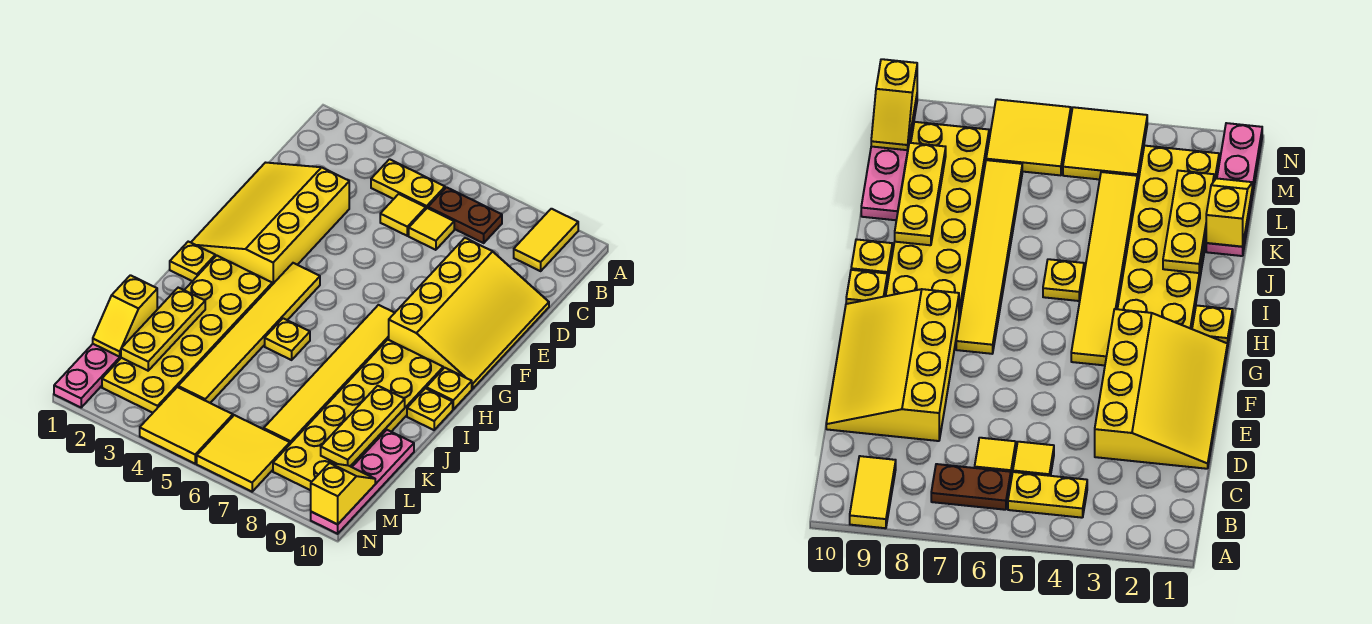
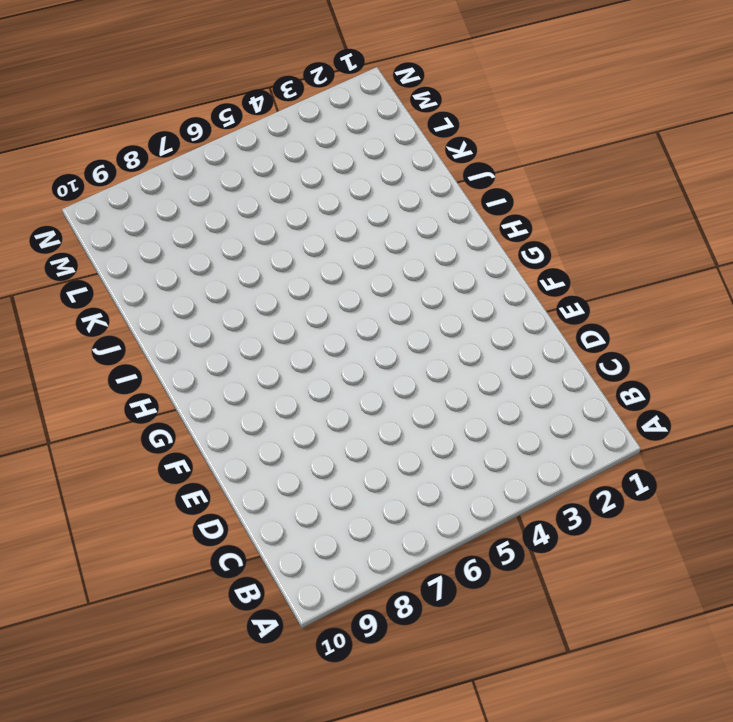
none -> yellow tile A9:B9 level 1
none -> yellow plate B4:B5 level 1
none -> brown plate B6:B7 level 1

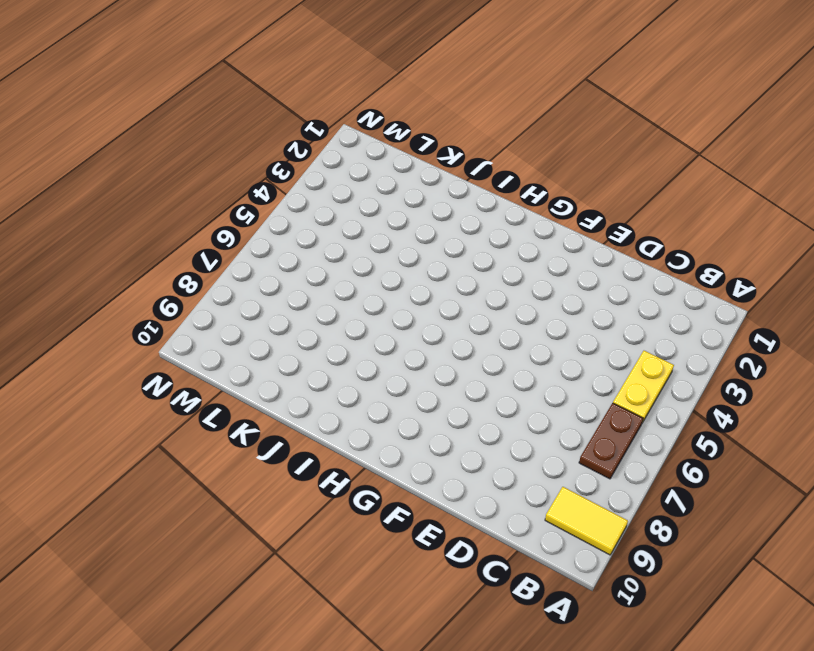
none -> yellow tile C5 level 1
none -> yellow tile C6 level 1
none -> yellow slope D1:G3 level 1 top 3

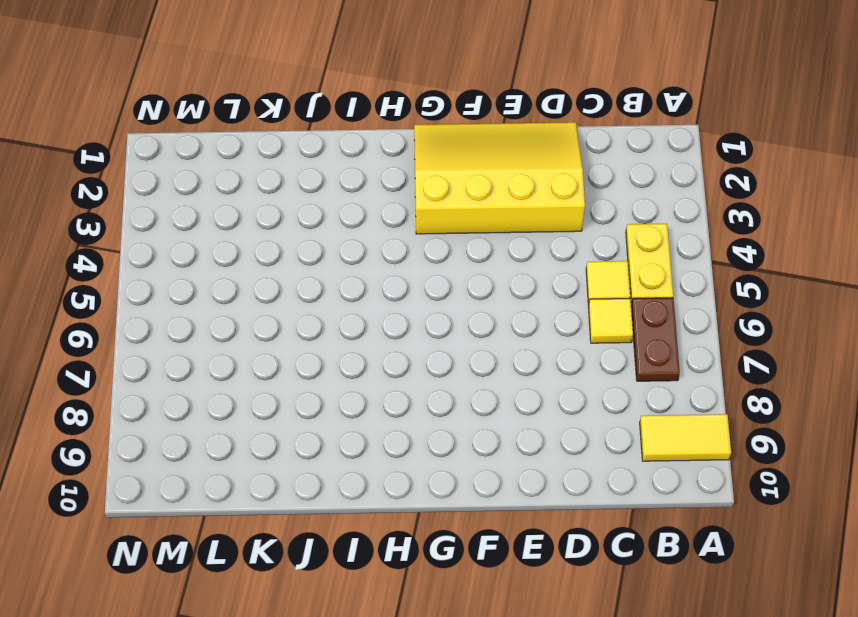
none -> yellow slope D8:G10 level 1 top 8
none -> yellow tile G4:L4 level 1
none -> yellow tile G7:L7 level 1

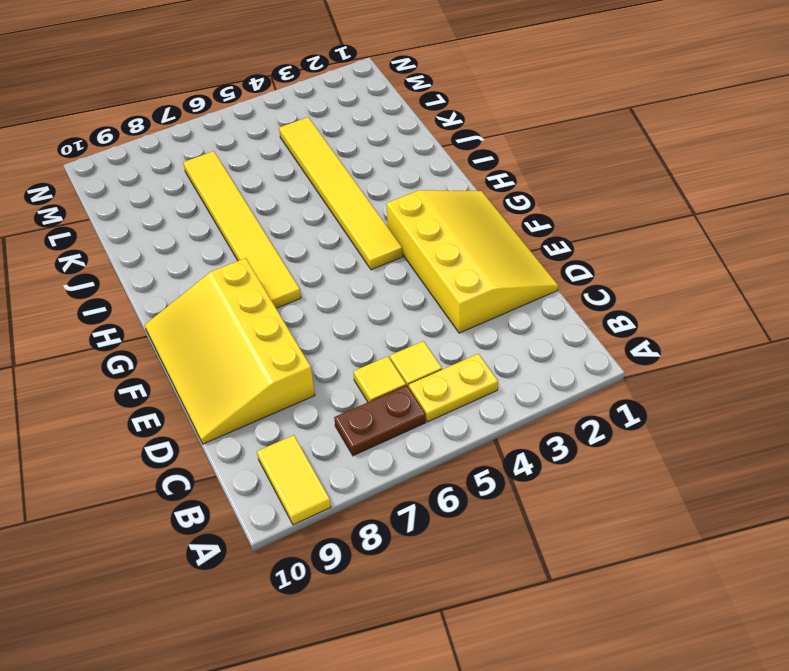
none -> yellow plate H1 level 1
none -> yellow plate H2:M3 level 1
none -> yellow plate H8:M9 level 1

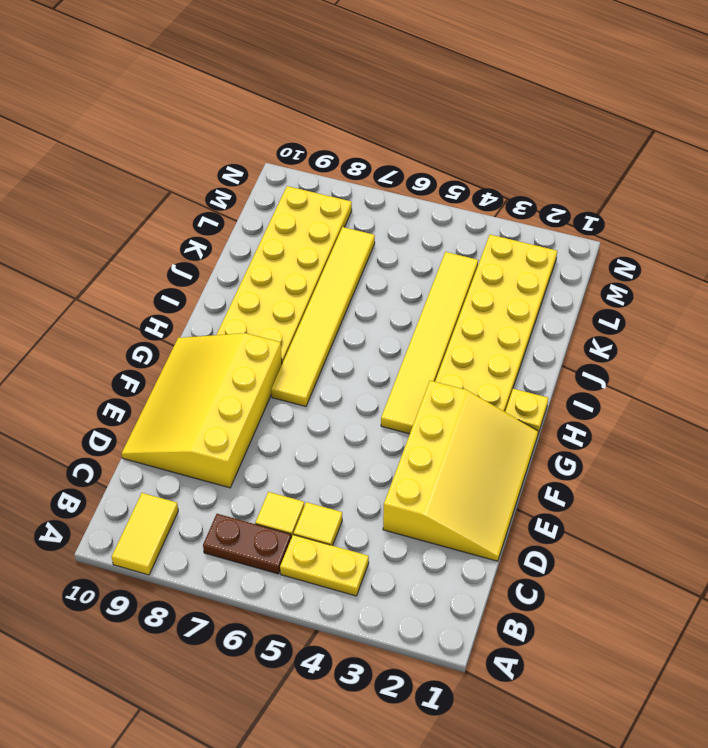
none -> yellow plate H10 level 1
none -> yellow plate I5 level 1
none -> yellow plate I10 level 1

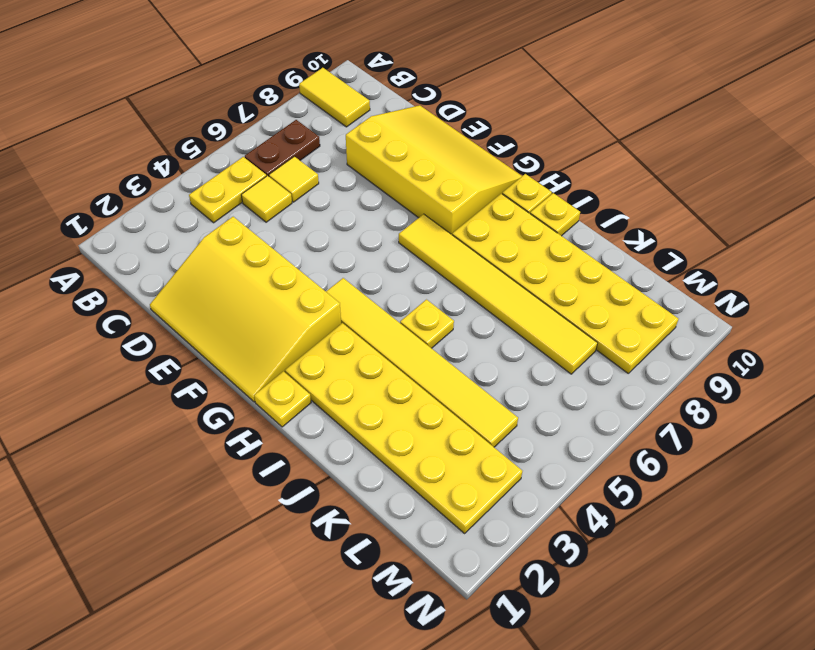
none -> pink plate K1:N1 level 1
none -> pink plate K10:N10 level 1
none -> yellow tile M4:N5 level 1

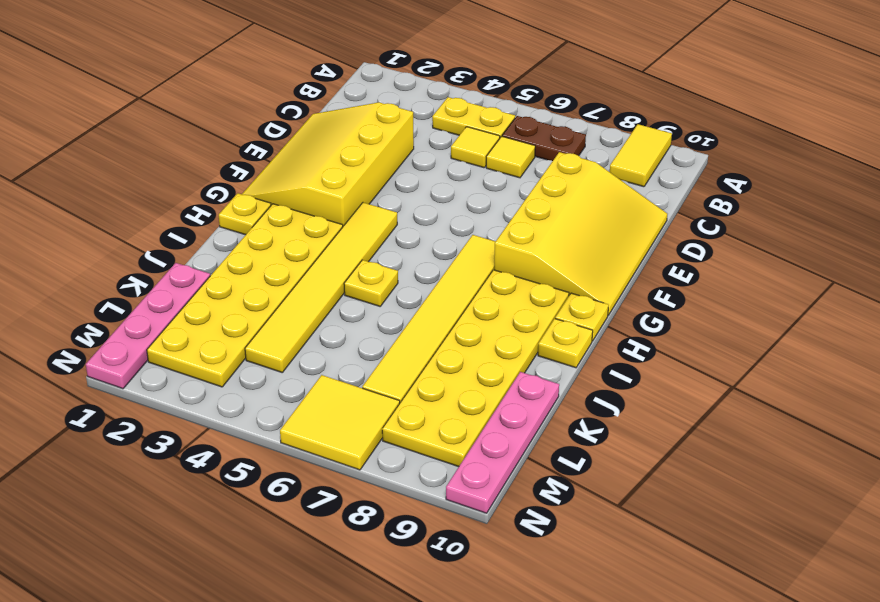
none -> yellow tile M4:N5 level 1
none -> yellow plate J2:L2 level 2
none -> yellow plate J9:L9 level 2

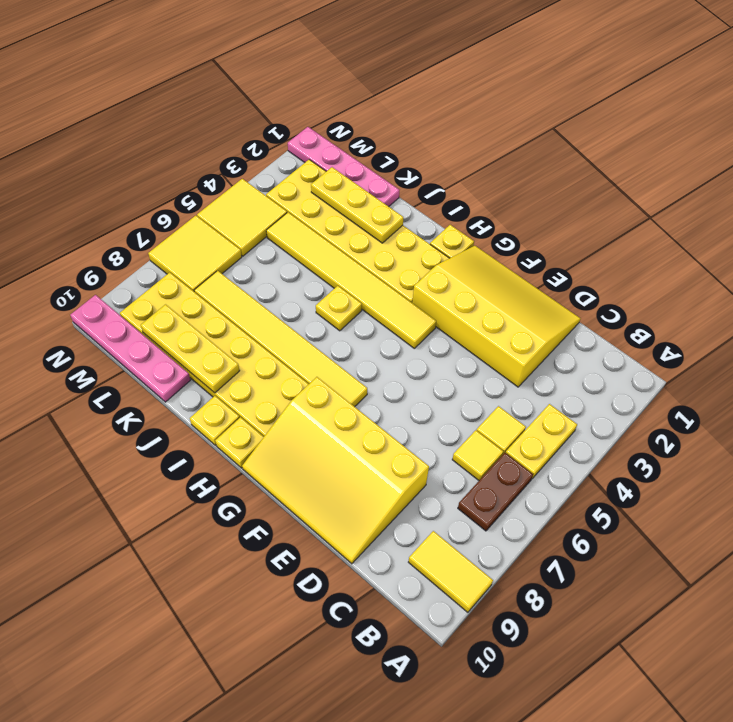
none -> yellow slope K1:L1 level 2 top K
none -> yellow slope M10:N10 level 2 top N

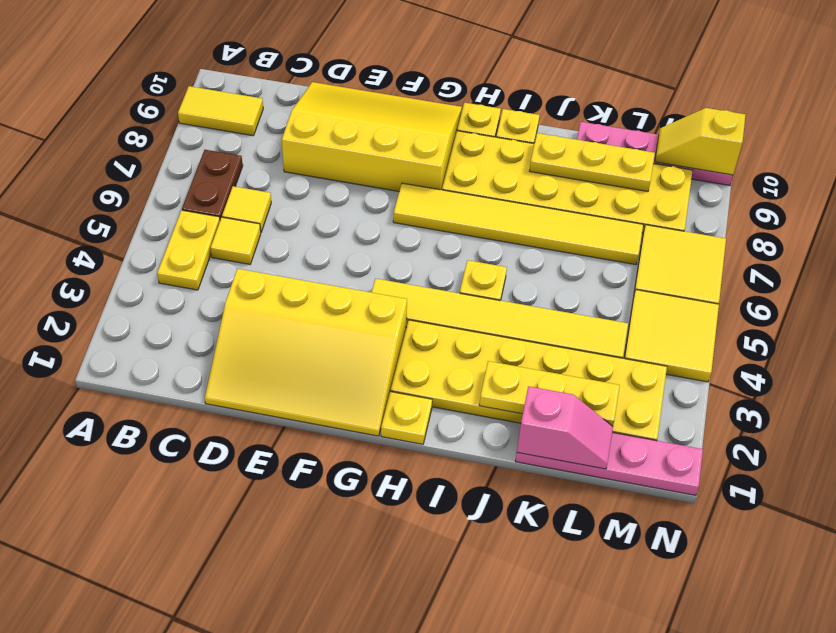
pink slope K1:L1 level 2 top K -> yellow slope K1:L1 level 2 top K

